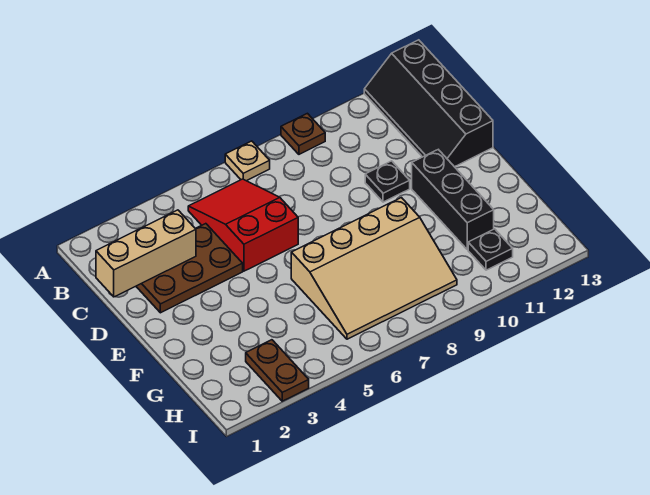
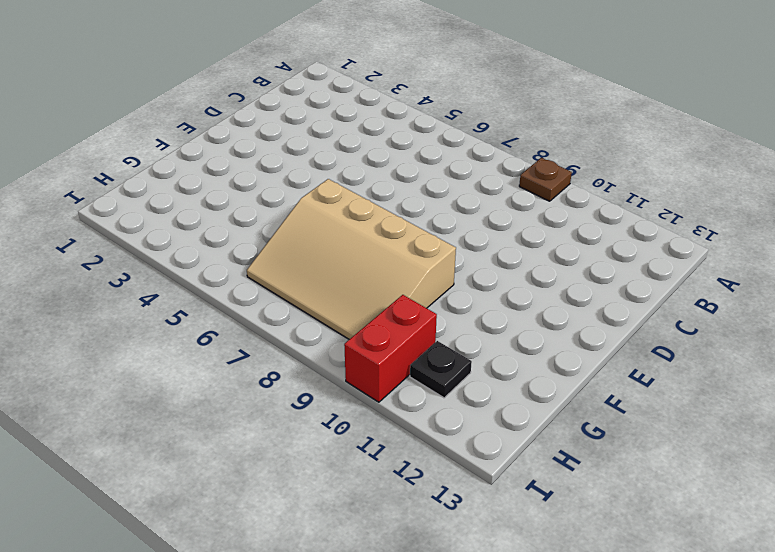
red brick H10:I10 level 1 -> none
none -> tan plate A7 level 1
none -> black slope A12:D13 level 1 top 13

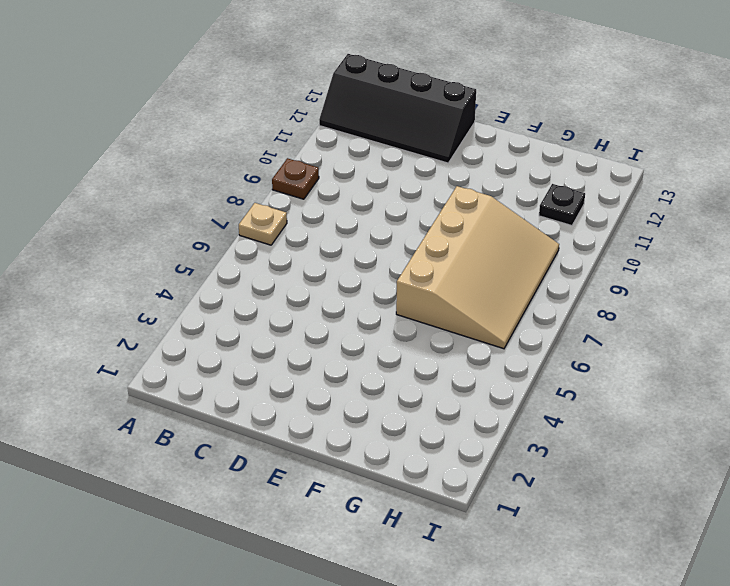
none -> red slope B5:D6 level 1 top D
none -> brown plate C2:D4 level 1

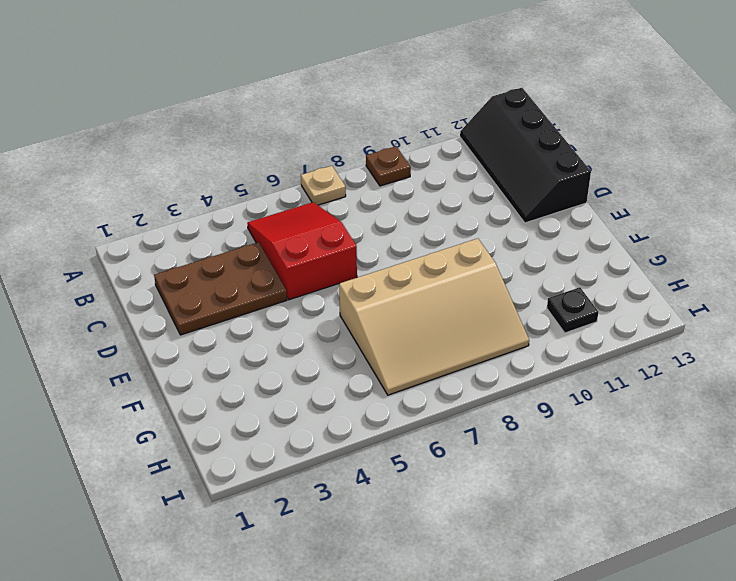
none -> black plate D10 level 1
none -> black brick E11:G11 level 1

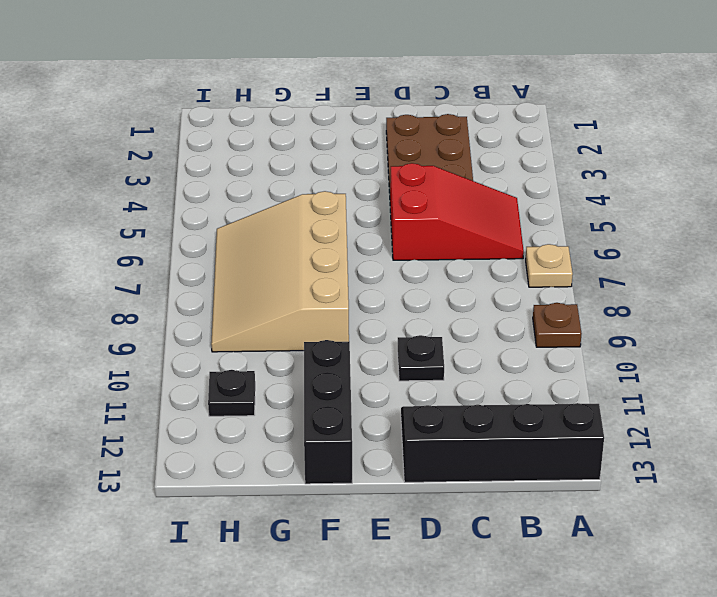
black brick F11:F13 level 1 -> black brick E11:G11 level 1
none -> brown plate H3:I3 level 1
none -> tan brick C1:C3 level 2

